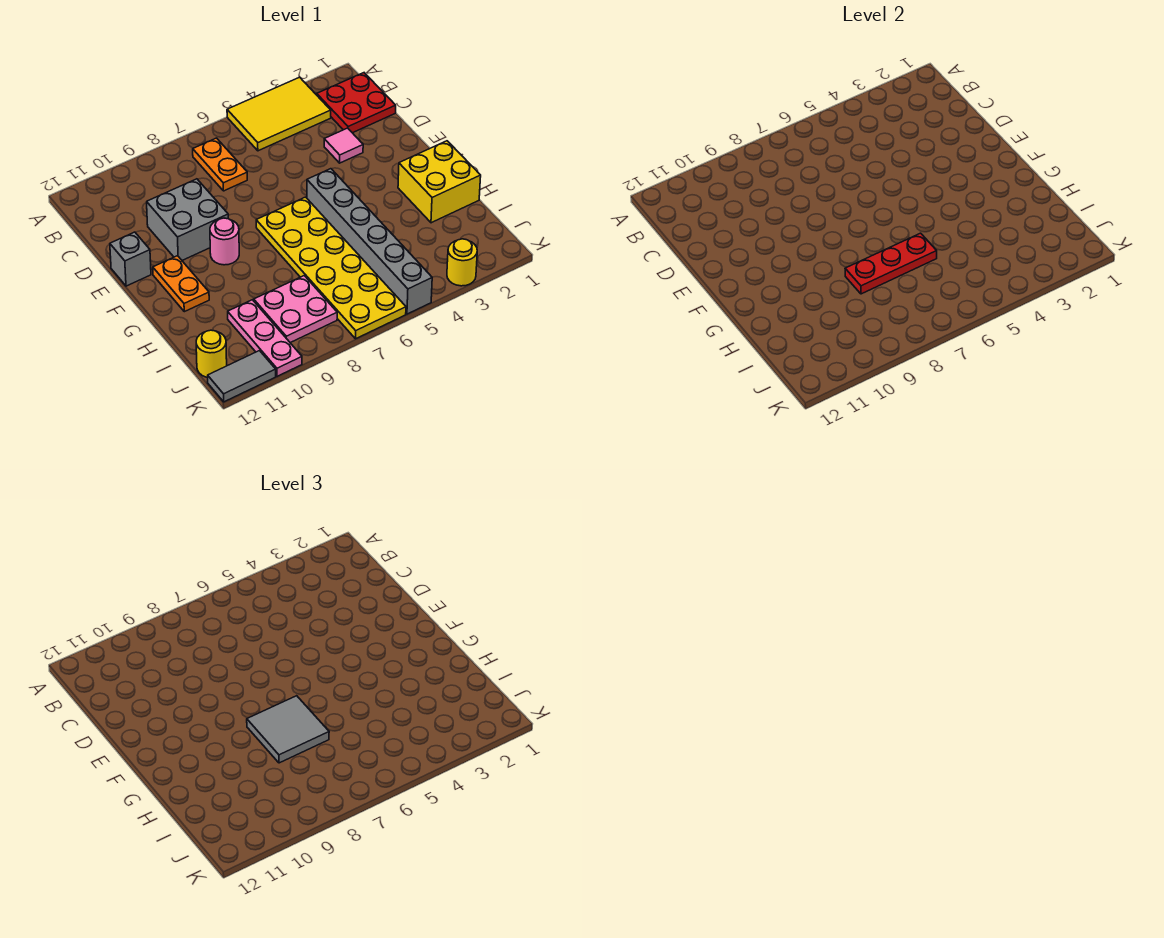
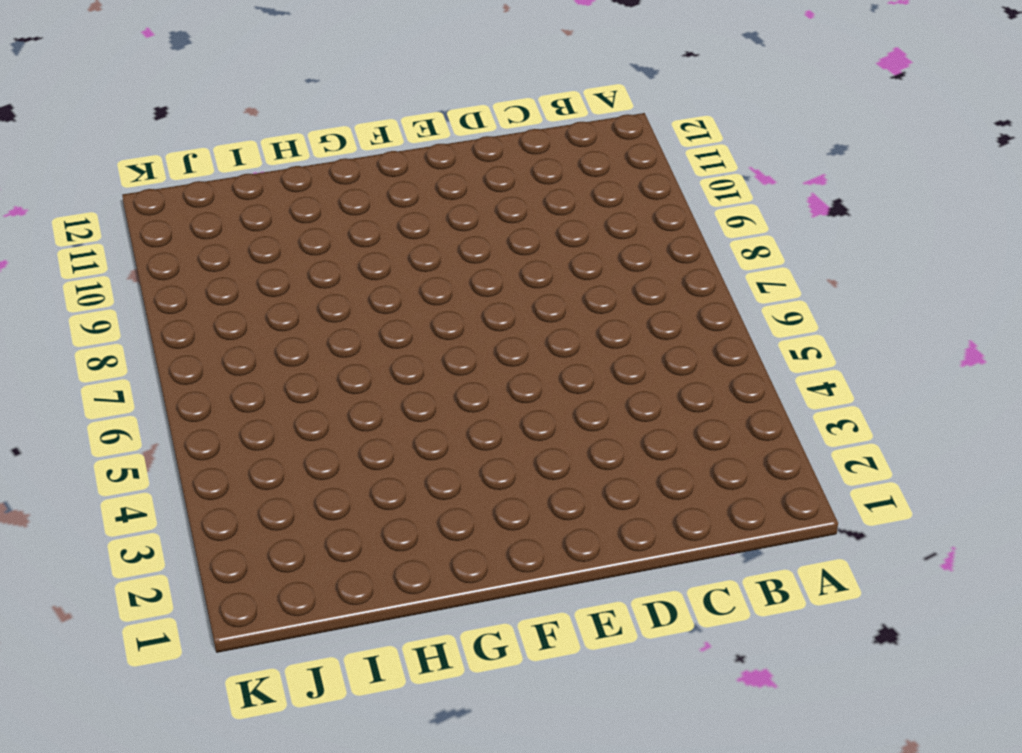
none -> yellow tile A3:B5 level 1
none -> red plate B1:C2 level 1
none -> orange plate B7:C7 level 1

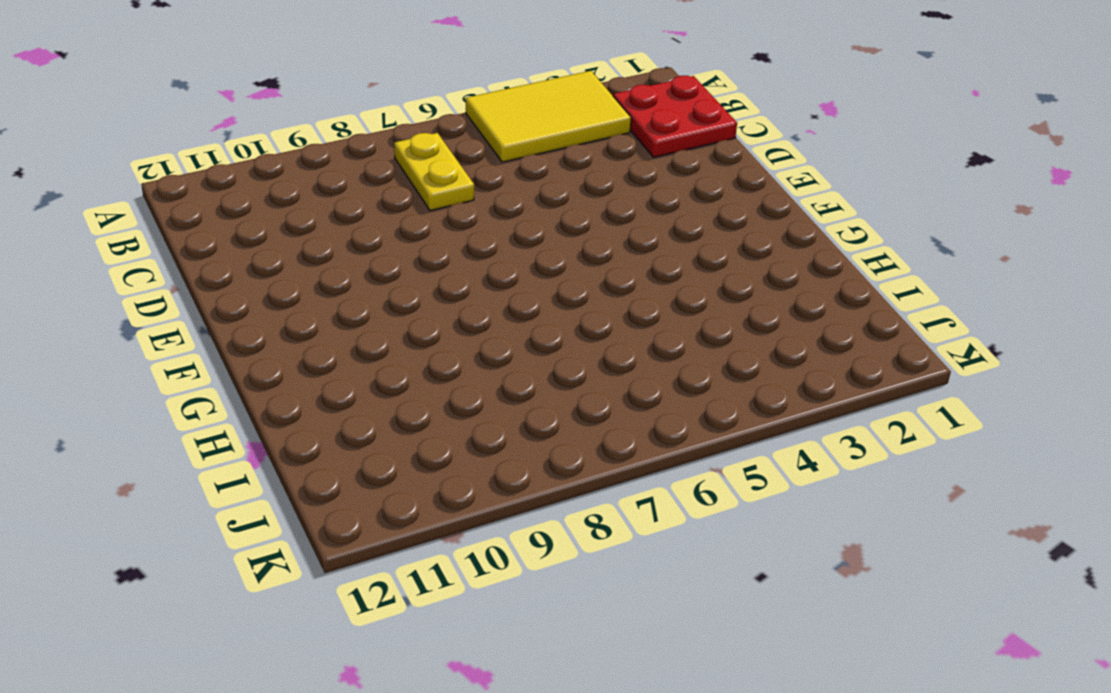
yellow plate B7:C7 level 1 -> orange plate B7:C7 level 1
none -> pink tile D3 level 1
none -> grey brick D9:E10 level 1
none -> grey brick E12 level 1

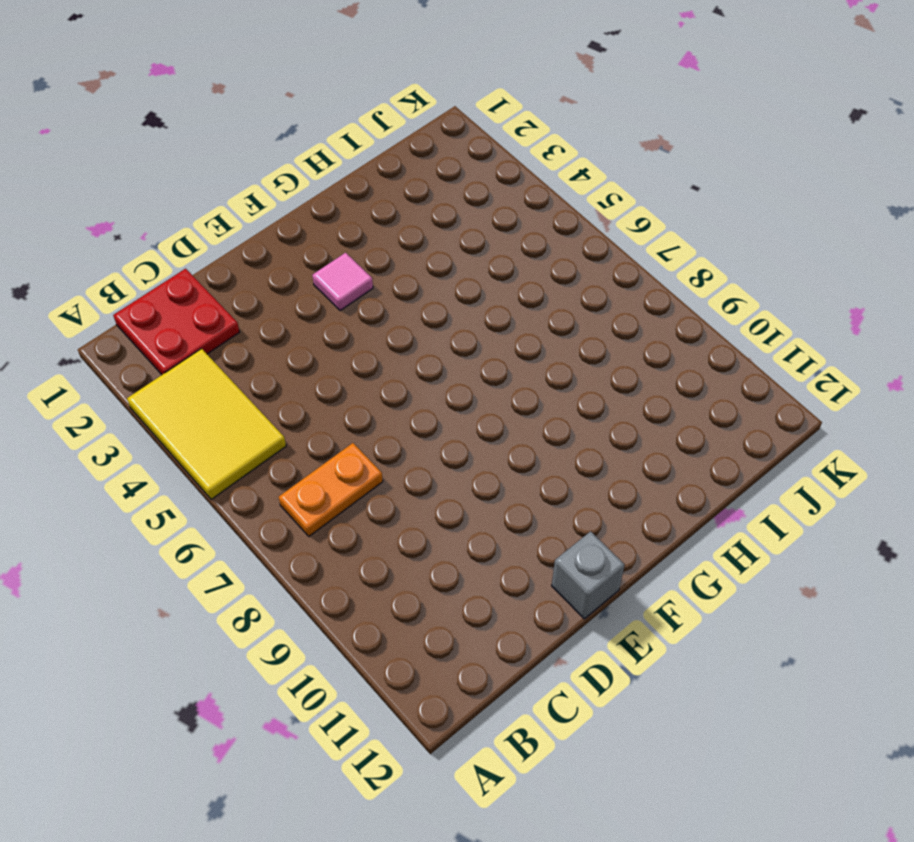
pink tile F3 level 1 -> pink tile D3 level 1
none -> grey brick D9:E10 level 1
none -> grey brick F5:K5 level 1
none -> yellow plate F6:K7 level 1

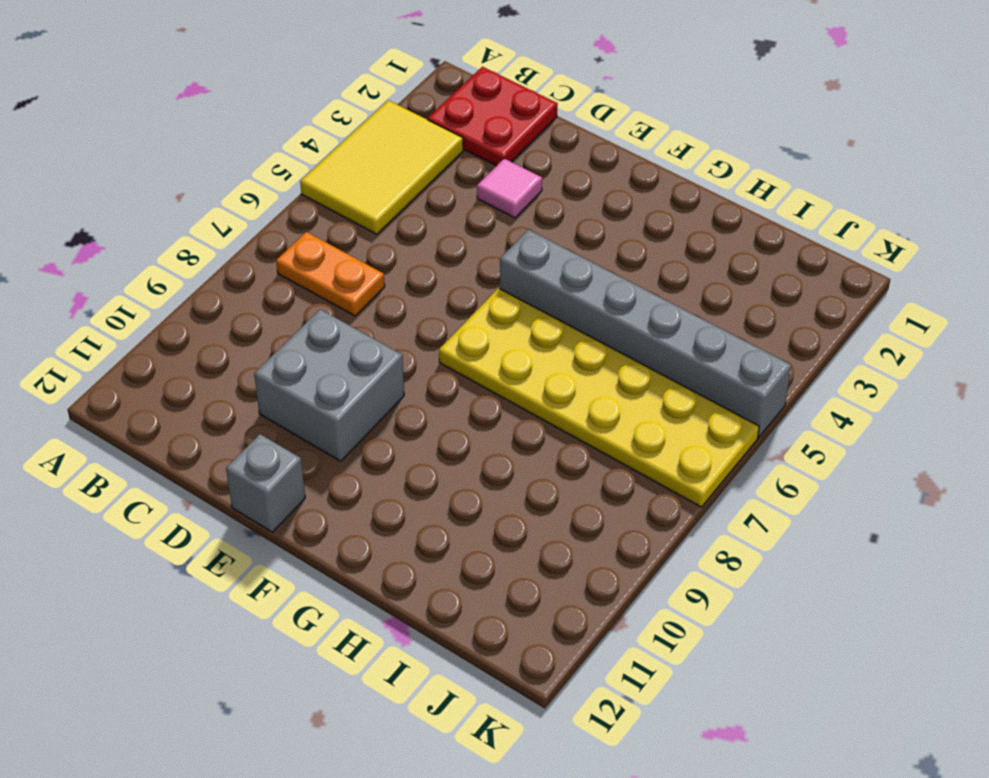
none -> pink round brick F9 level 1
none -> orange plate F11:G11 level 1
none -> yellow brick G1:H2 level 1

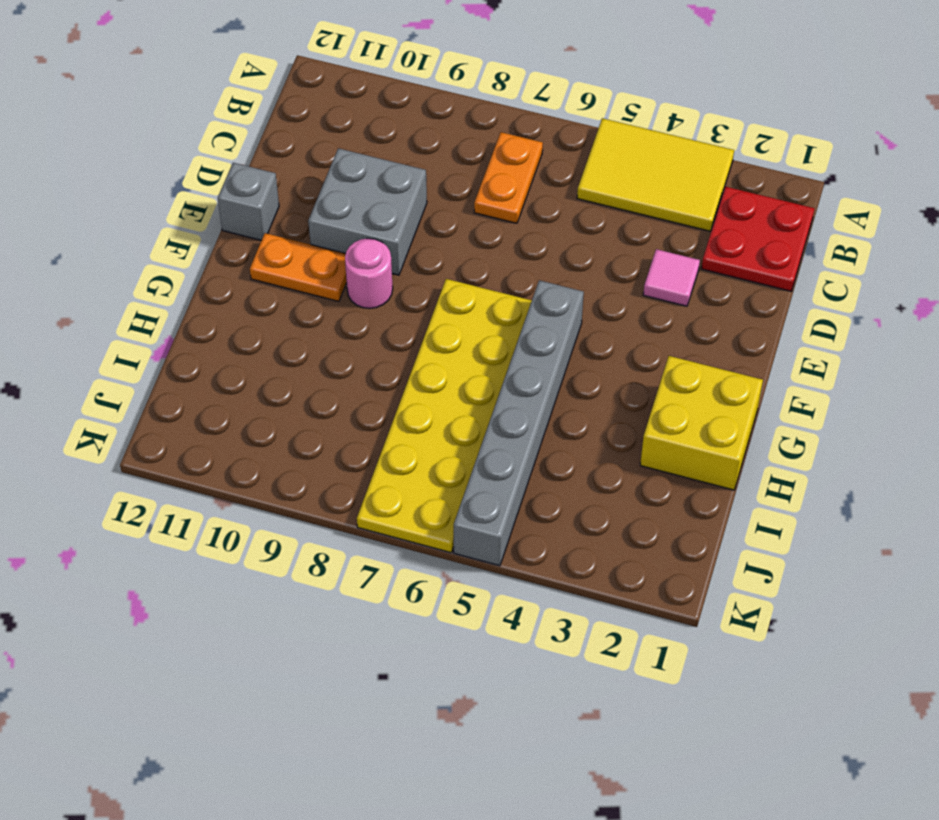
orange plate F10:F11 level 1 -> orange plate F11:G11 level 1
none -> pink plate I8:J9 level 1
none -> pink plate I10:K10 level 1
none -> yellow round brick J12 level 1

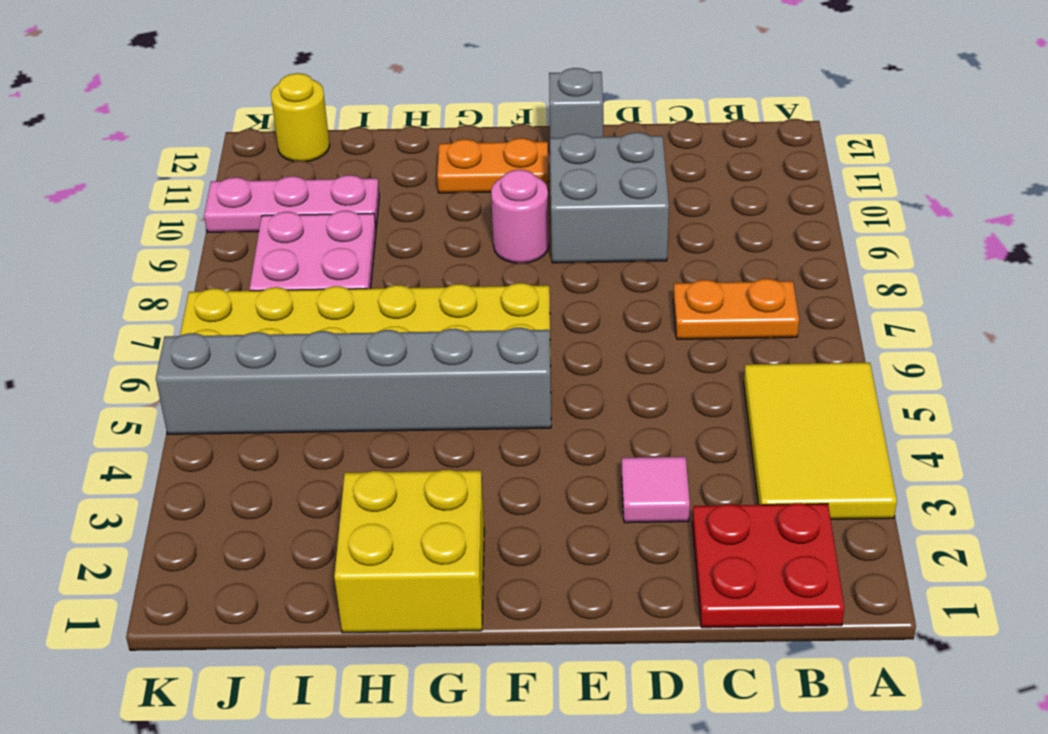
none -> yellow round brick K3 level 1
none -> grey tile K11:K12 level 1
none -> red plate H6:H8 level 2

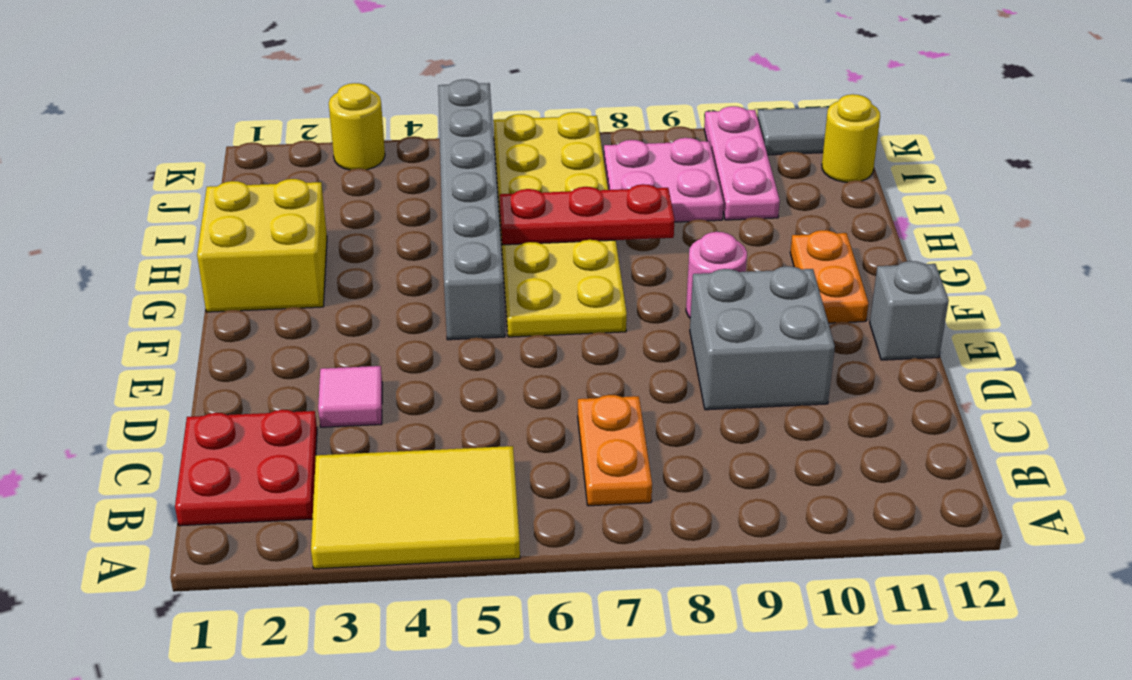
none -> grey tile G7:H8 level 3

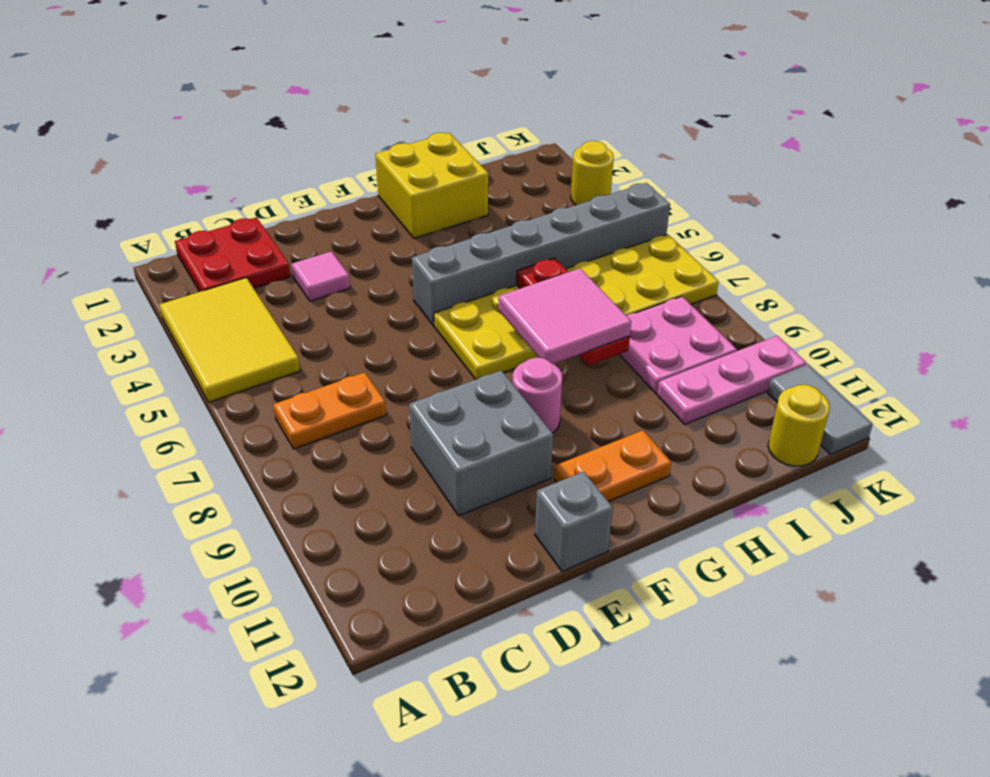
pink tile G7:H8 level 3 -> grey tile G7:H8 level 3

